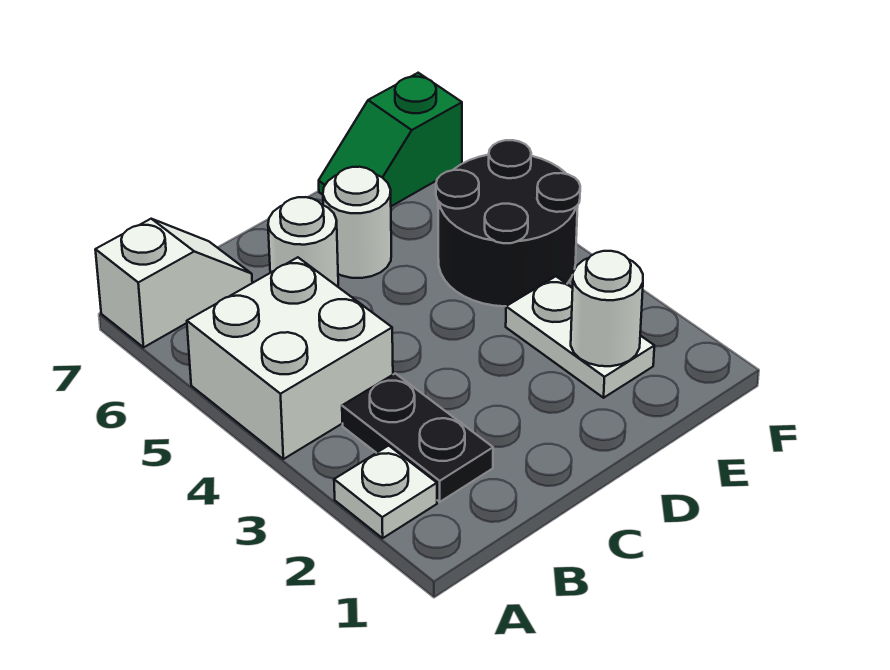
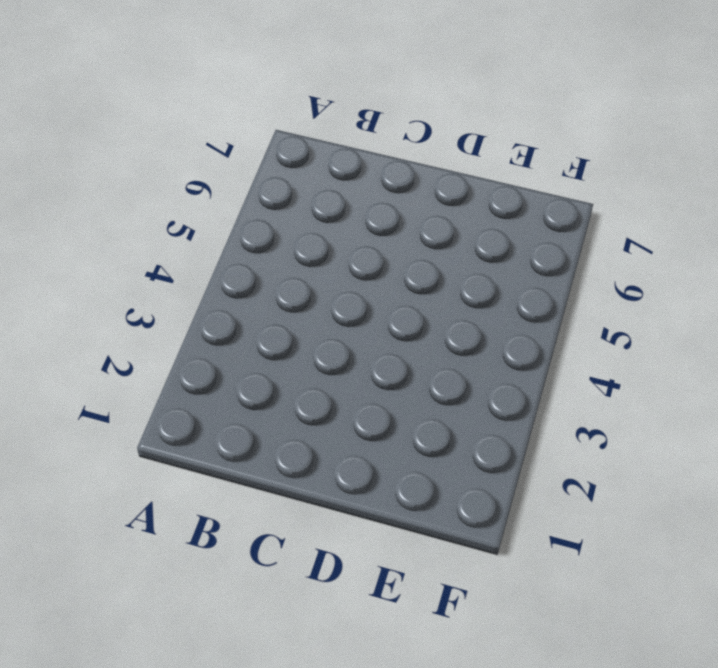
none -> white plate A2 level 1
none -> white brick A4:B5 level 1

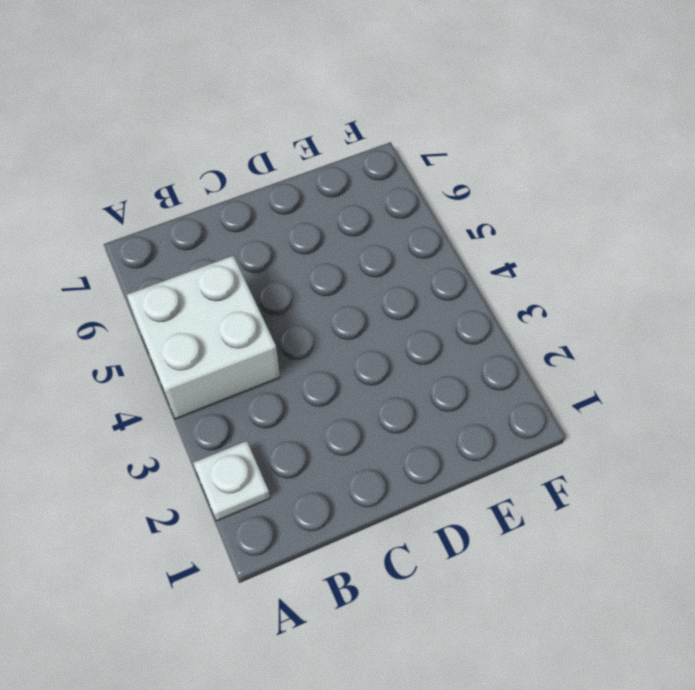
none -> white slope A7:B7 level 1 top A
none -> black plate B2:B3 level 1

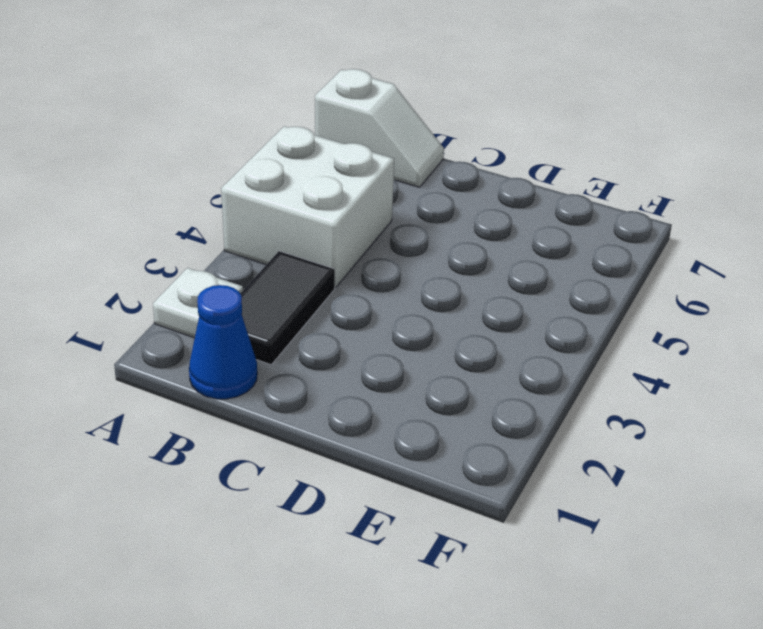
blue cone B1 level 1 -> none
black tile B2:B3 level 1 -> black plate B2:B3 level 1
none -> white round brick C6 level 1
none -> white round brick D6 level 1

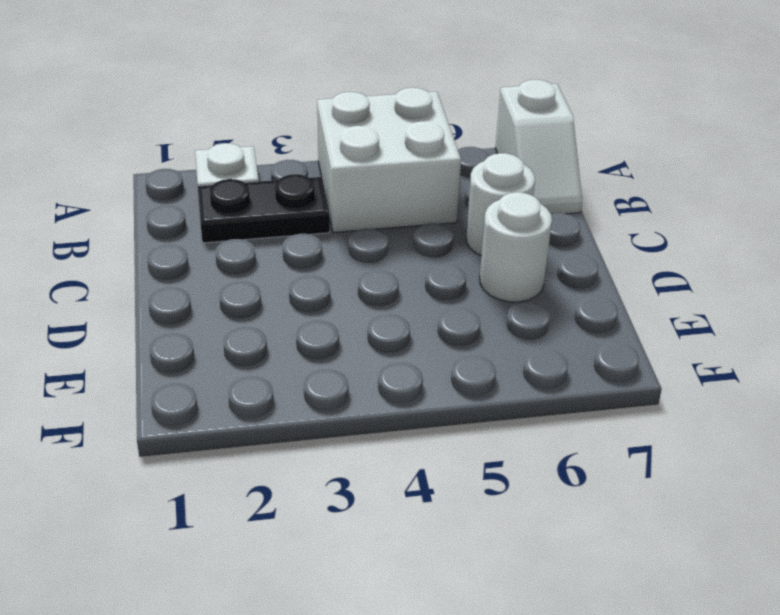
none -> white plate E2:E3 level 1
none -> black round brick E4:F5 level 1

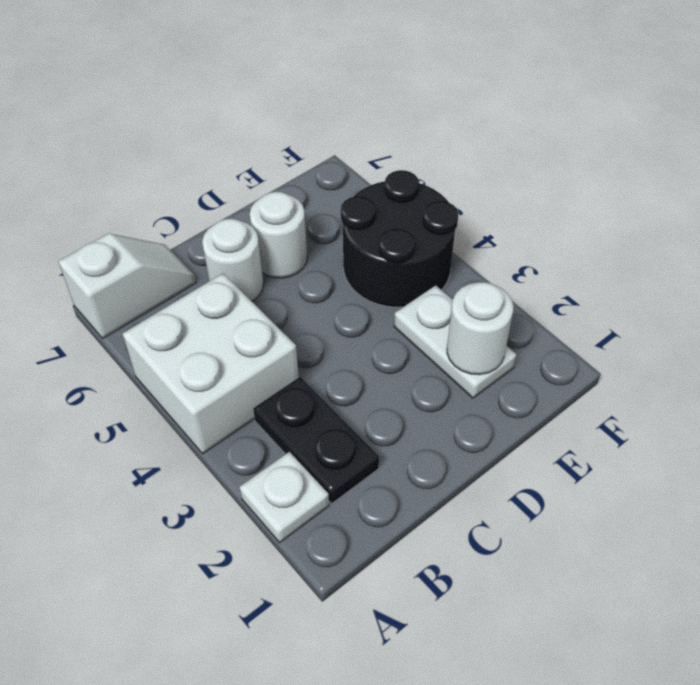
none -> green slope E7:F7 level 1 top F

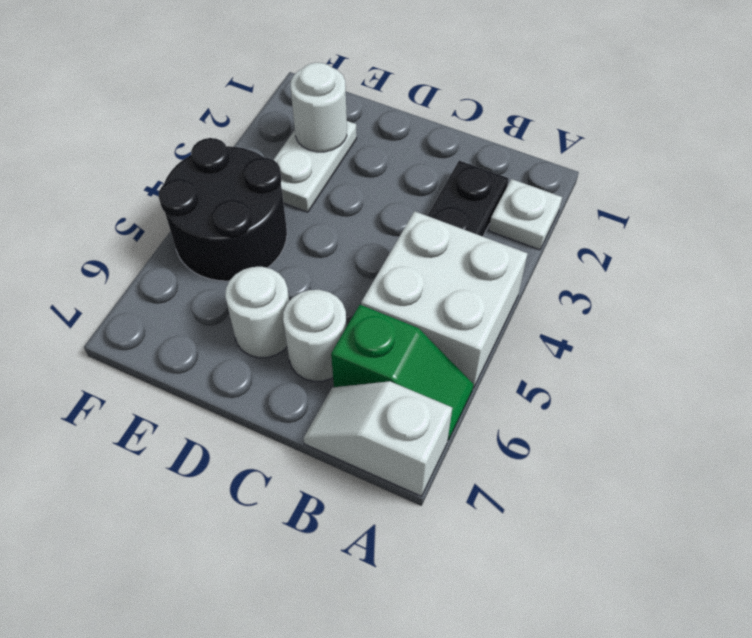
green slope A6:B6 level 1 top B -> green slope E7:F7 level 1 top F

